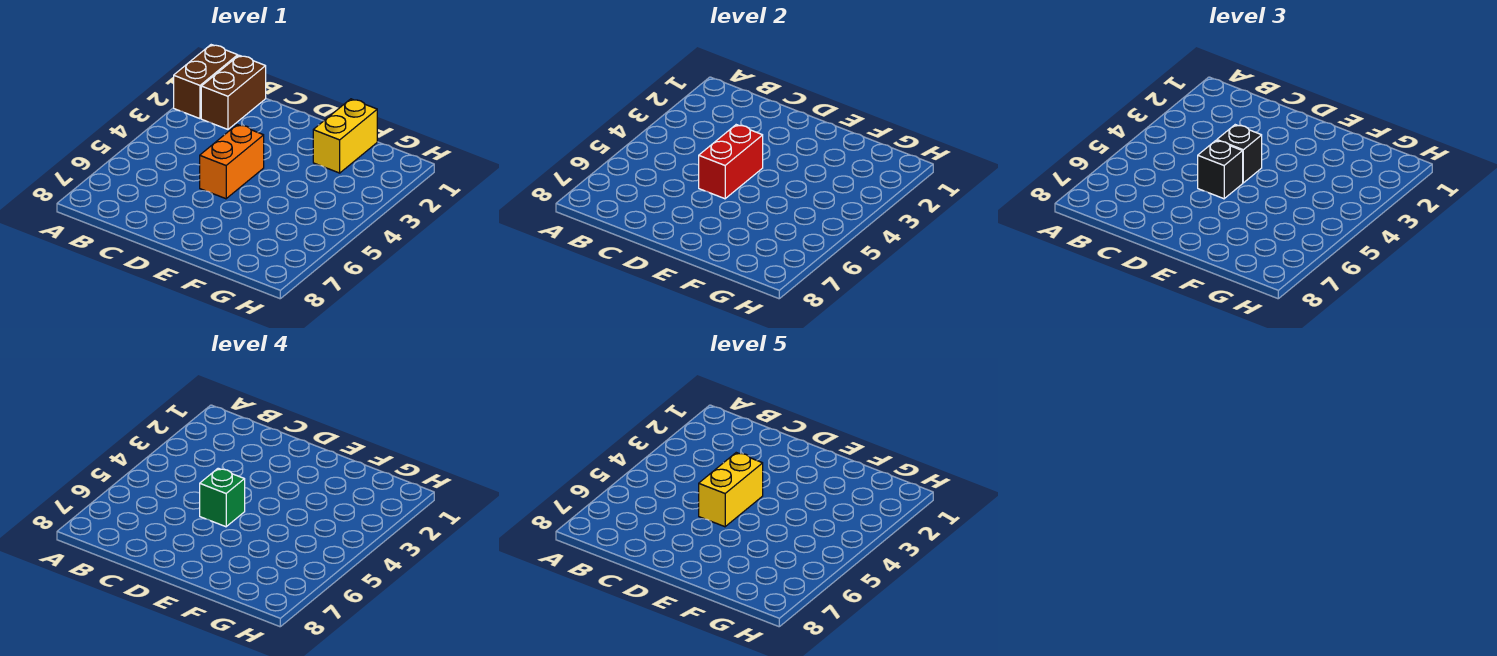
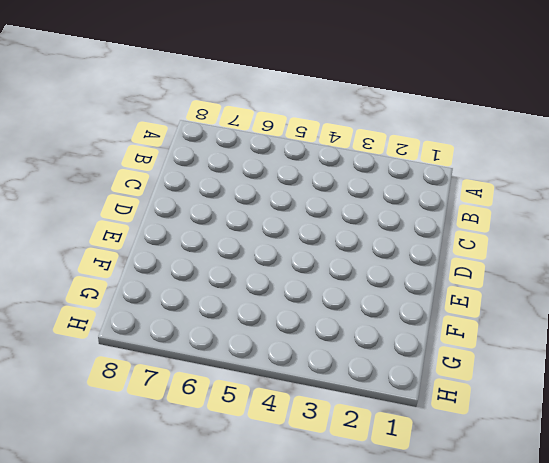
none -> brown brick A1:A2 level 1
none -> brown brick B1:B2 level 1

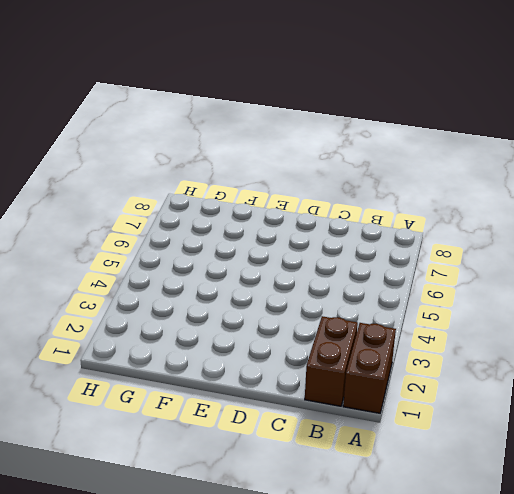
none -> orange brick D4:D5 level 1
none -> yellow brick F1:F2 level 1

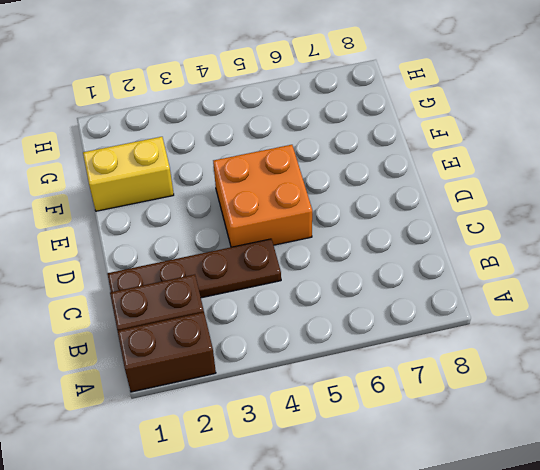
brown plate C1:C4 level 1 -> none
orange brick D4:E5 level 1 -> orange brick D4:D5 level 1
none -> red brick D4:D5 level 2
none -> black brick D4 level 3

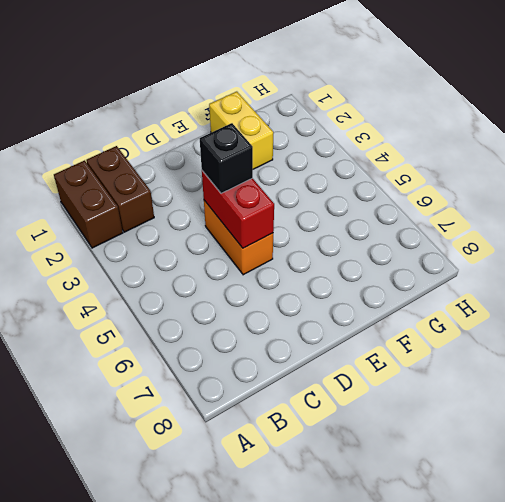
none -> black brick D5 level 3
none -> green brick D5 level 4

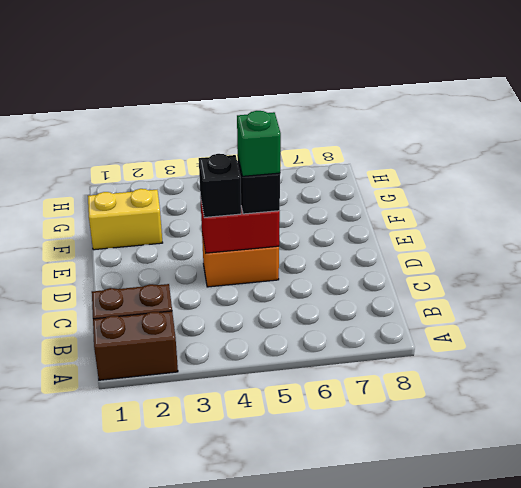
none -> yellow brick D4:D5 level 5

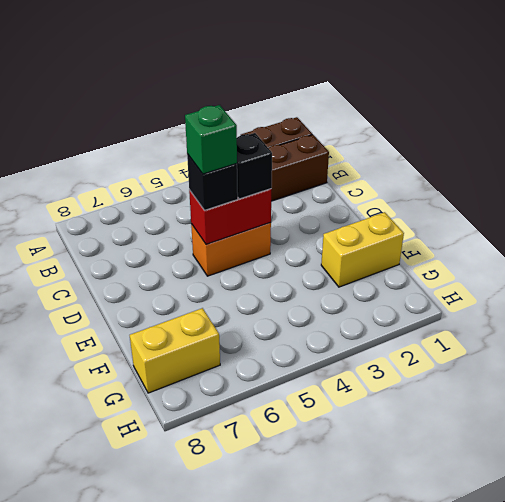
yellow brick G7:G8 level 1 -> yellow brick D4:D5 level 5

